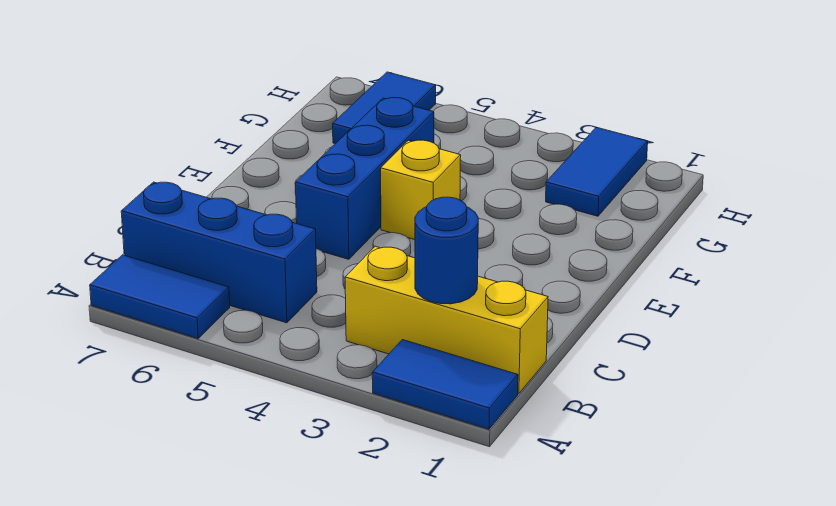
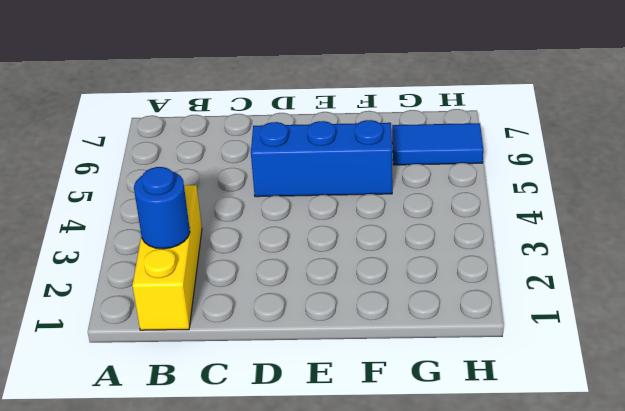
none -> blue tile A1:A2 level 1
none -> blue tile A6:A7 level 1

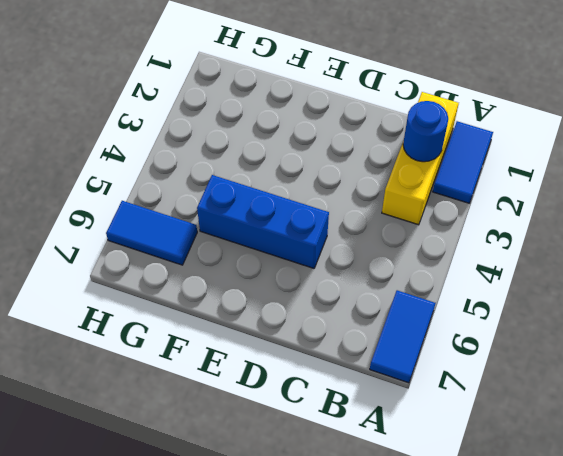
none -> blue brick B5:B7 level 1
none -> yellow brick E4 level 1

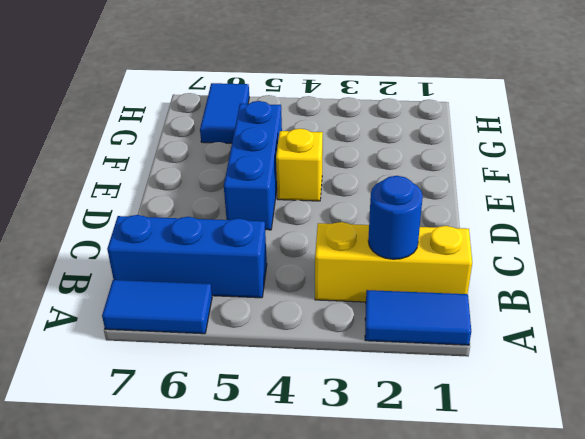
none -> blue tile G2:H2 level 1

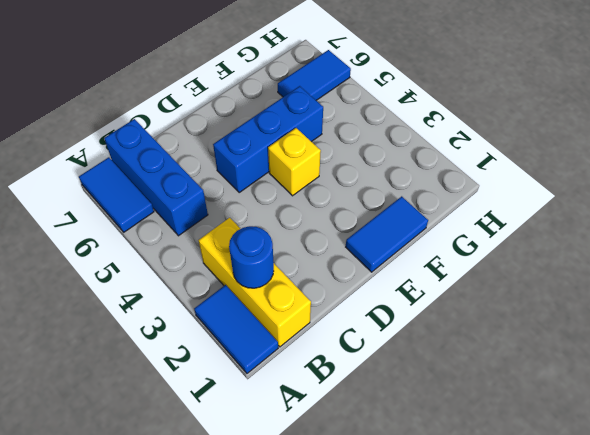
blue tile E1:F1 level 1 -> blue tile G2:H2 level 1

